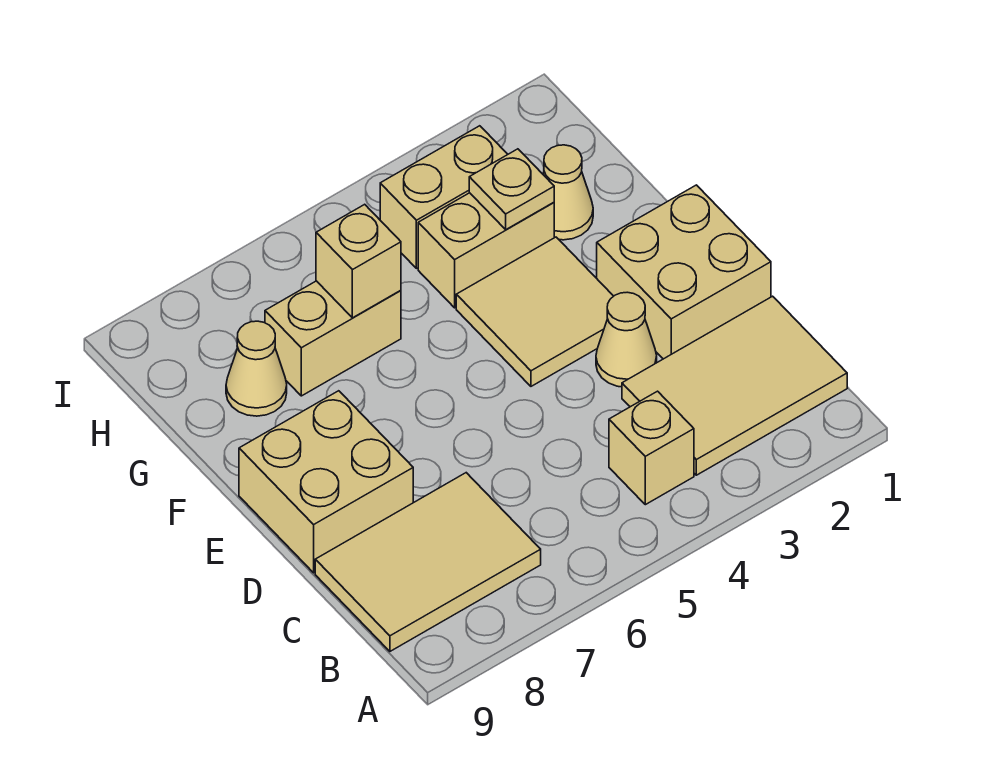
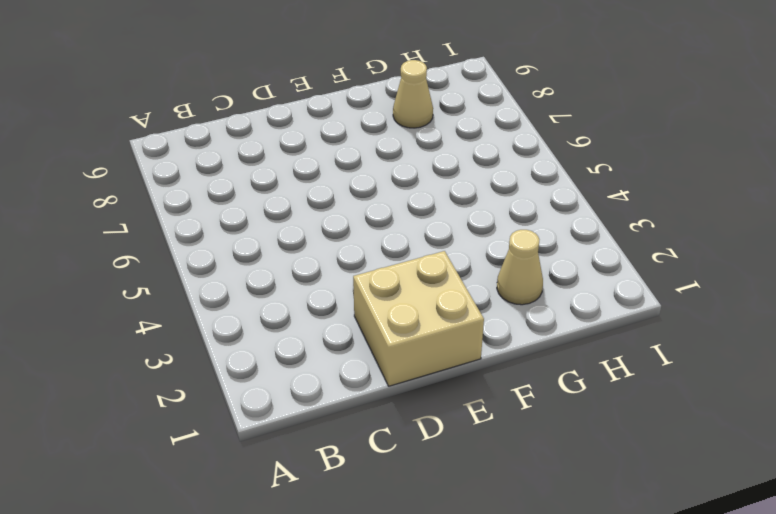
none -> tan tile B1:C3 level 1
none -> tan brick B4 level 1
none -> tan tile B7:C9 level 1

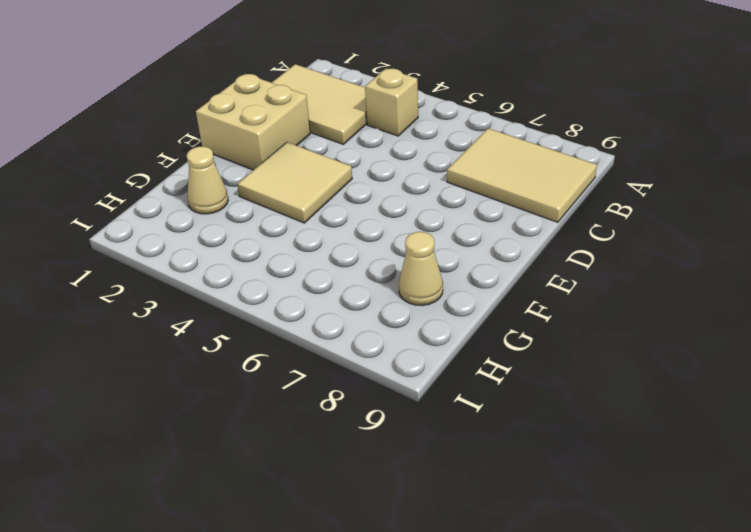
none -> tan cone D3 level 1
none -> tan brick D8:E9 level 1
none -> tan brick G3:G4 level 1

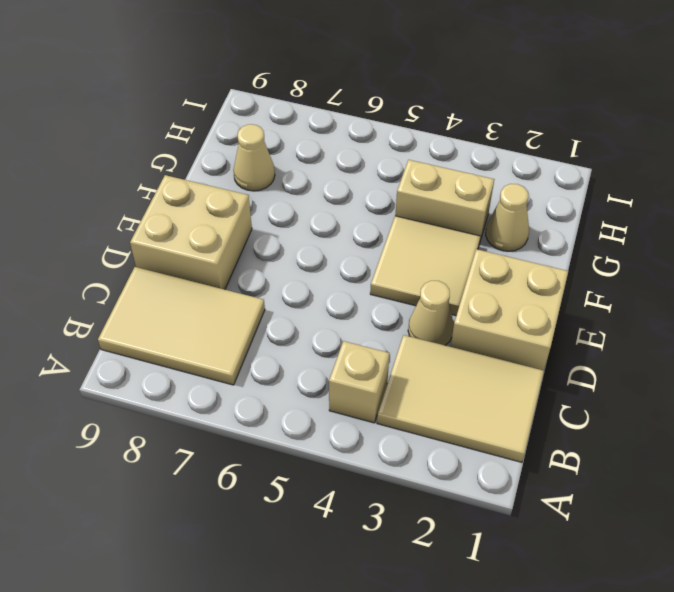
none -> tan brick G6:G7 level 1
none -> tan brick H3:H4 level 1
none -> tan plate G3 level 2

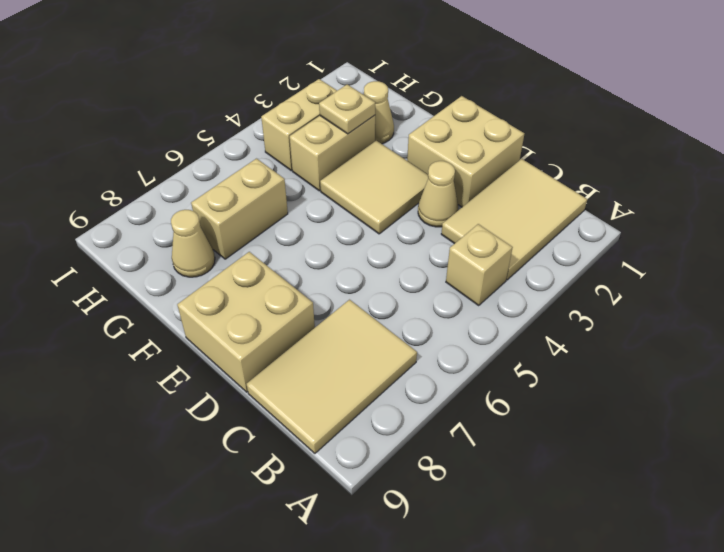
none -> tan brick G6 level 2

